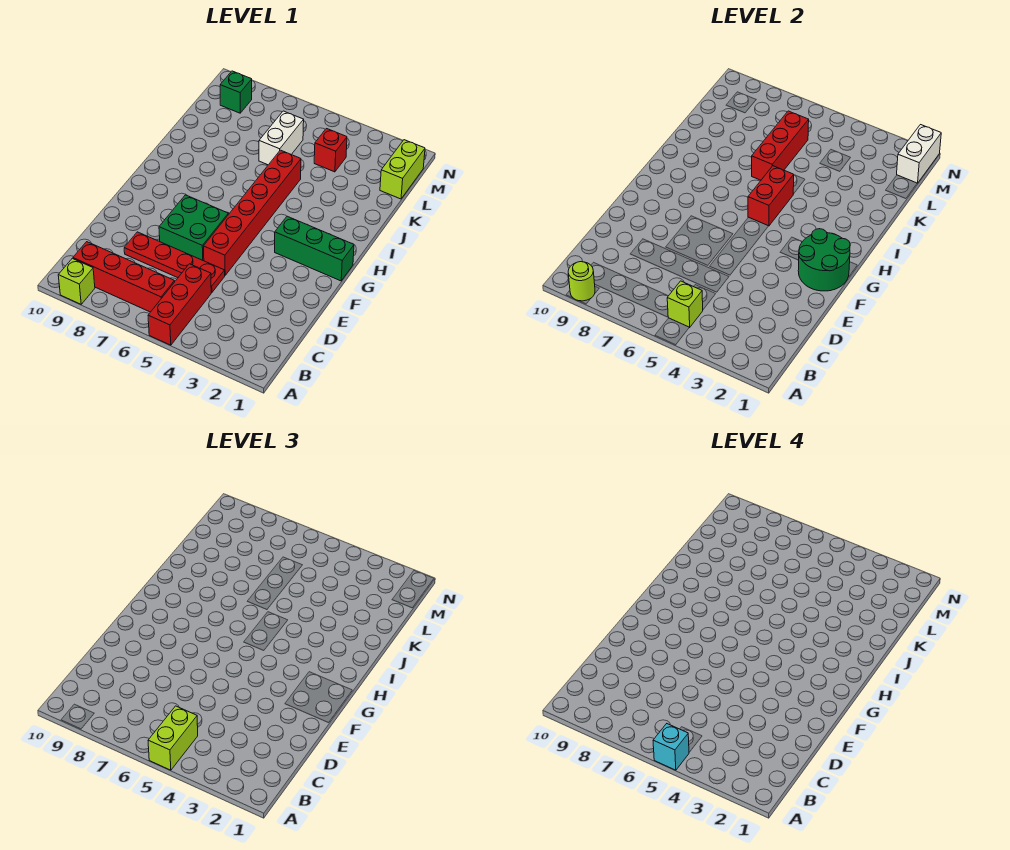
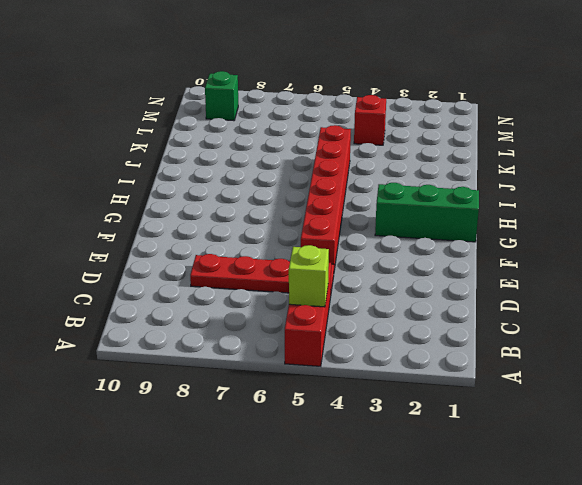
none -> lime brick A9 level 1
none -> red brick B6:B9 level 1
none -> green brick E6:F7 level 1

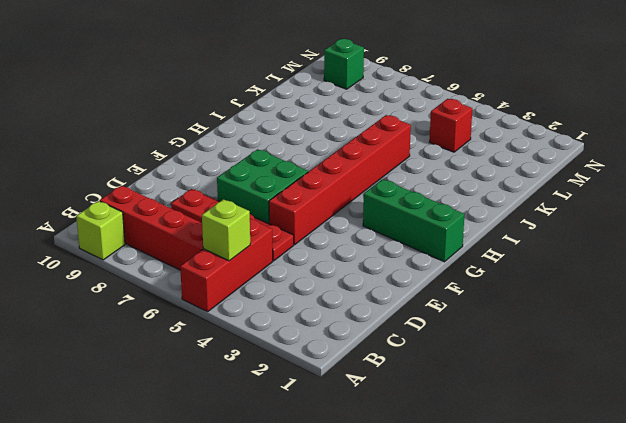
none -> white brick K6:L6 level 1
none -> lime brick L1:M1 level 1
none -> lime round brick A9 level 2

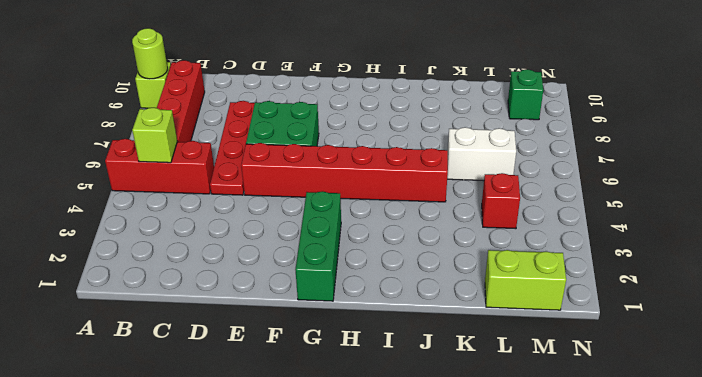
none -> green round brick F1:G2 level 2
none -> red brick H5:I5 level 2
none -> red brick J6:L6 level 2

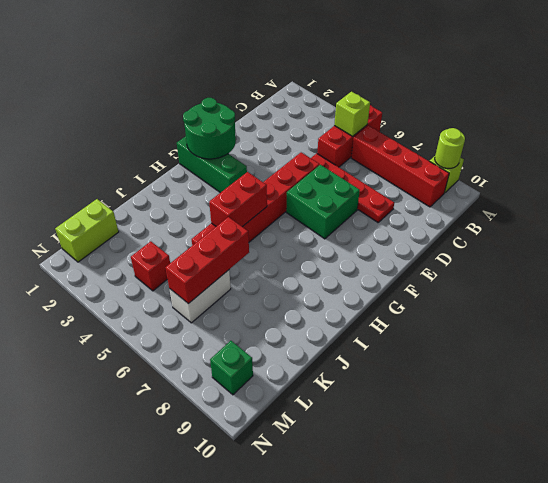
none -> white brick M1:N1 level 2
none -> lime brick A5:B5 level 3
none -> cyan brick A5 level 4

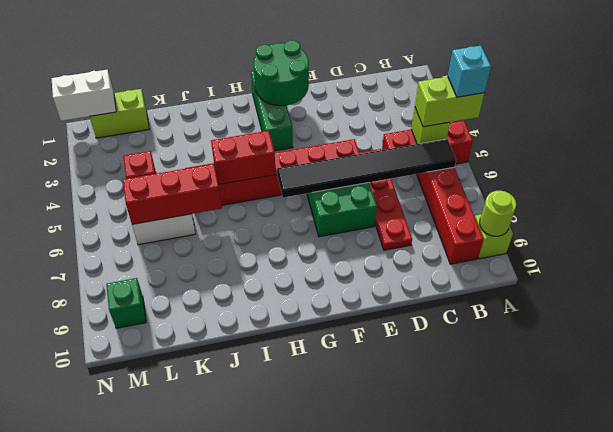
black tile B6:G6 level 2 -> none

